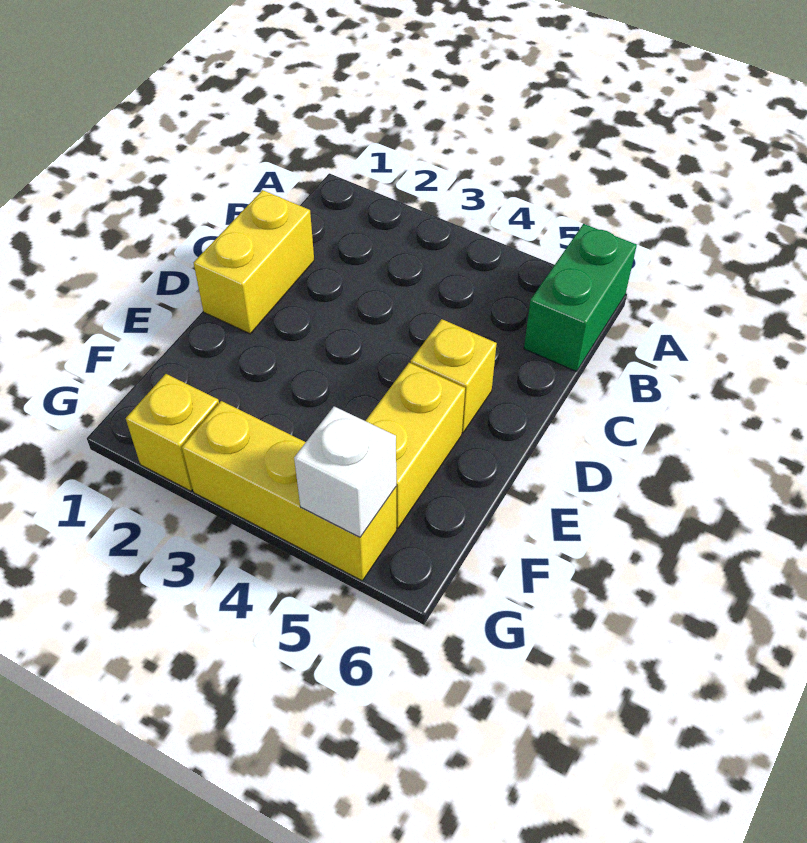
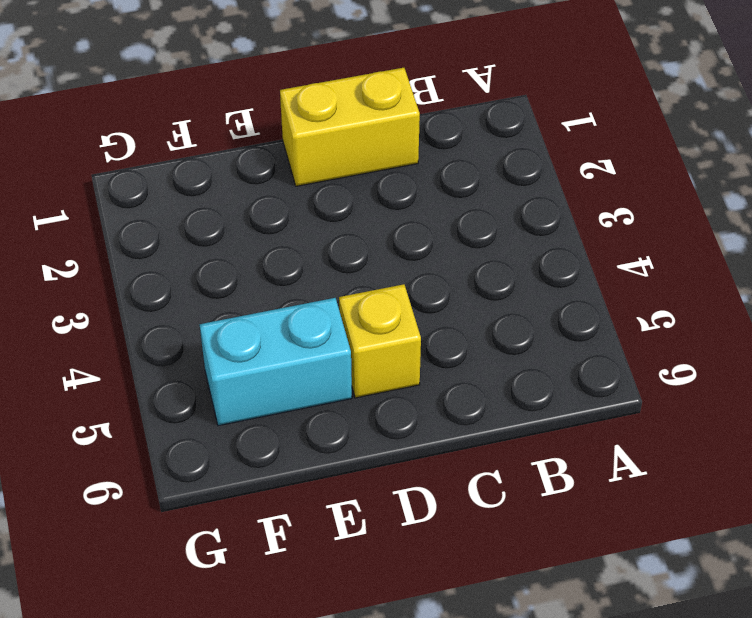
cyan brick E5:F5 level 1 -> yellow brick E5:F5 level 1
none -> green brick A6:B6 level 1
none -> yellow brick G2 level 1

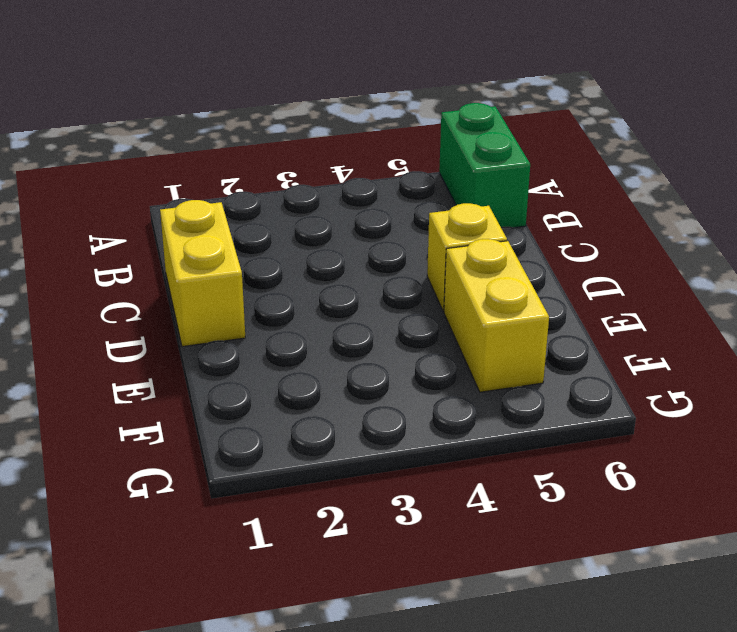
none -> yellow brick G2 level 1
none -> yellow brick G3:G5 level 1

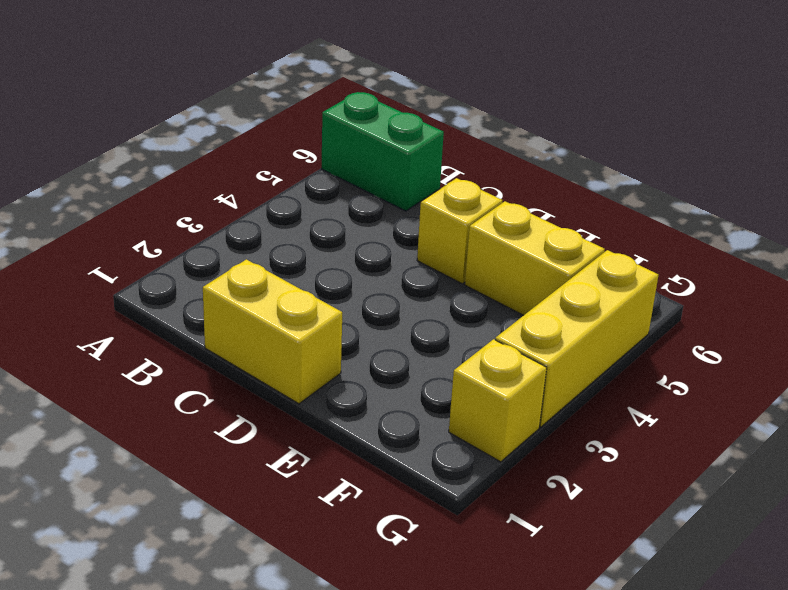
none -> white brick G5 level 2

